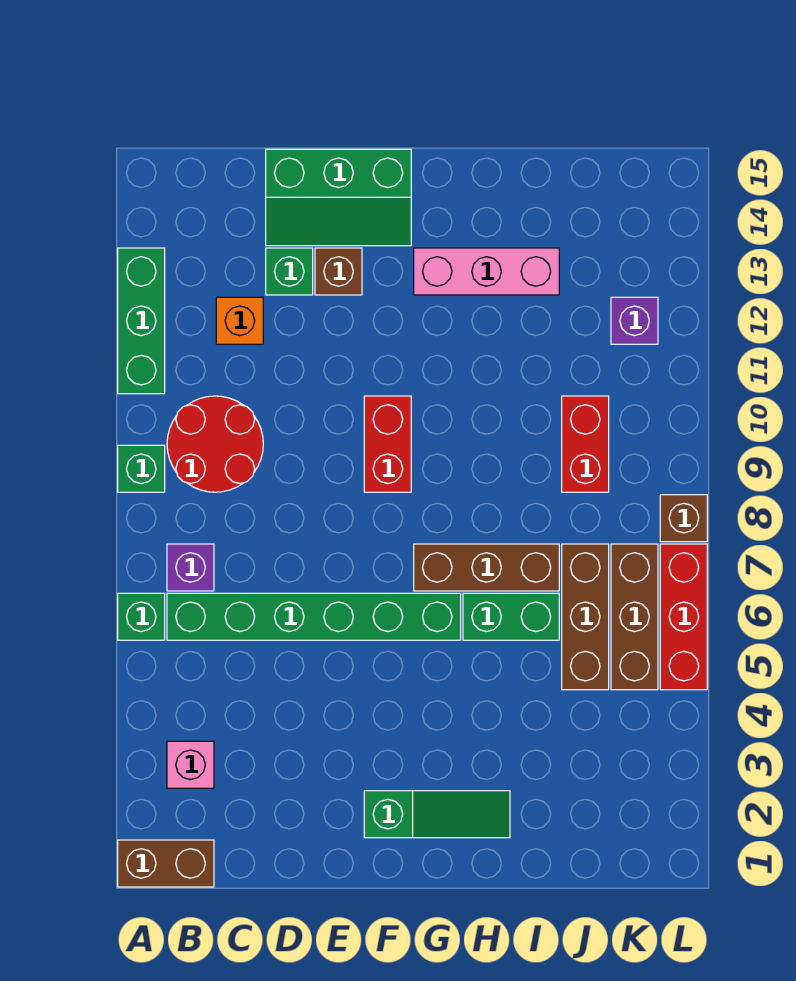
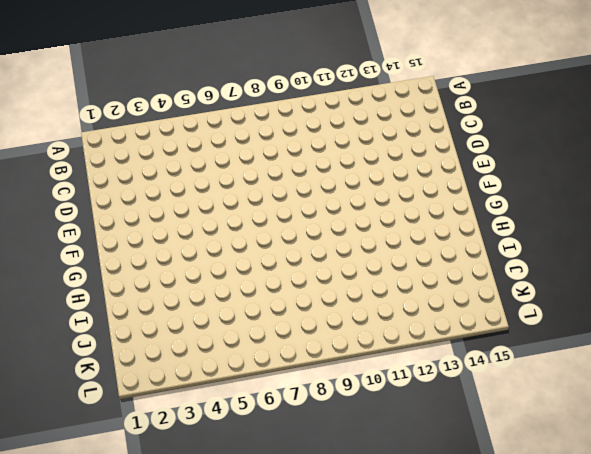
none -> brown brick A1:B1 level 1
none -> green brick A6 level 1
none -> green brick A9 level 1

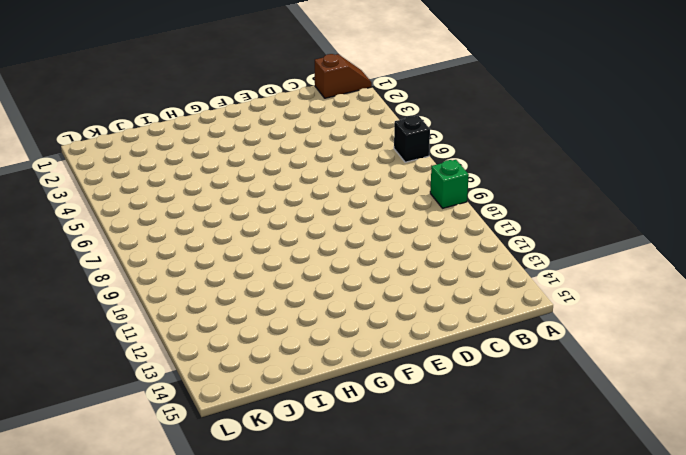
brown slope A1:B1 level 1 top B -> brown brick A1:B1 level 1
black brick A6 level 1 -> green brick A6 level 1
none -> green brick A11:A13 level 1
none -> pink brick B3 level 1
none -> green brick B6:G6 level 1

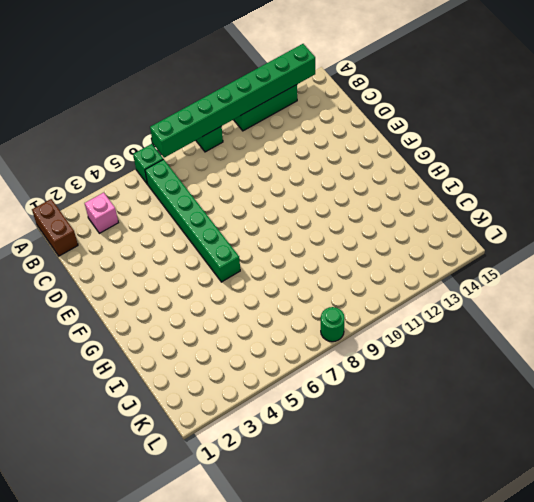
green brick A7:A14 level 2 -> none
green round brick L8 level 1 -> brown brick L8 level 1
none -> purple brick B7 level 1
none -> red round brick B9:C10 level 1
none -> orange brick C12 level 1

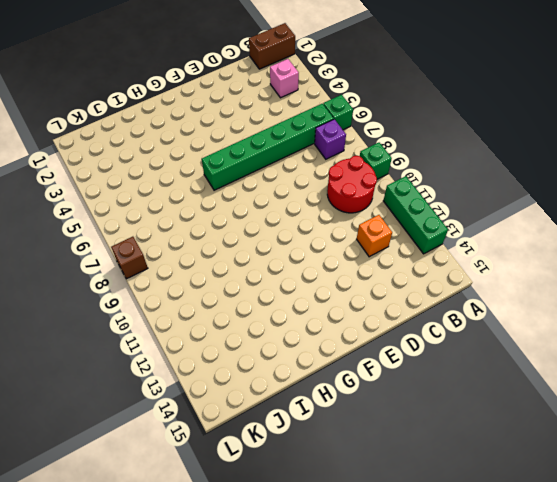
none -> green brick D13 level 1
none -> green slope D14:F15 level 1 top 15
none -> brown brick E13 level 1

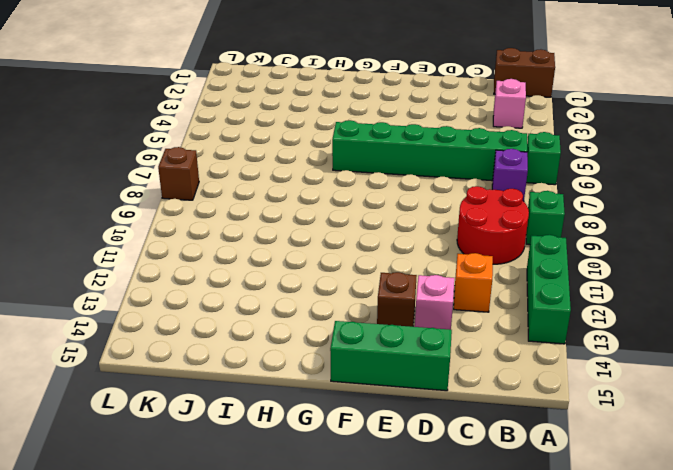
pink brick D13 level 1 -> green brick D13 level 1
none -> green slope F2:H2 level 1 top F
none -> red brick F9:F10 level 1
none -> brown brick G7:I7 level 1

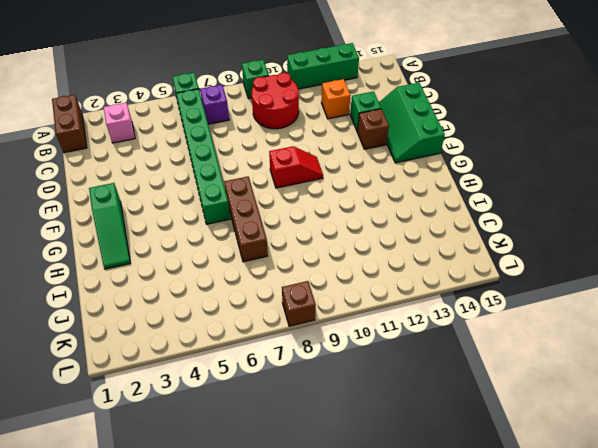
red slope F9:F10 level 1 top 9 -> red brick F9:F10 level 1
none -> pink brick G13:I13 level 1
none -> green brick H6:I6 level 1
none -> brown brick J5:J7 level 1

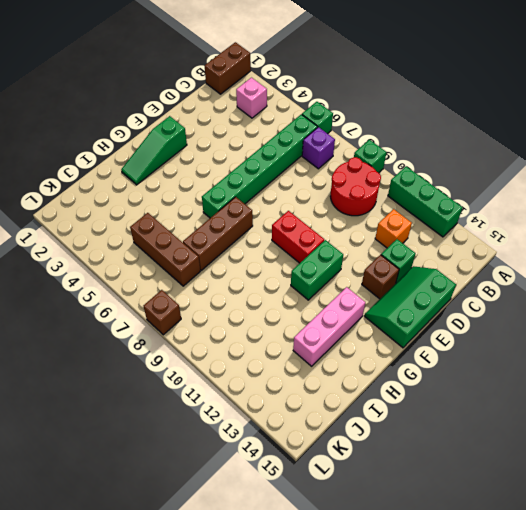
green brick F11:G11 level 1 -> green brick H6:I6 level 1
none -> red brick J9:J10 level 1
none -> brown brick K5:K7 level 1
none -> purple brick K12 level 1

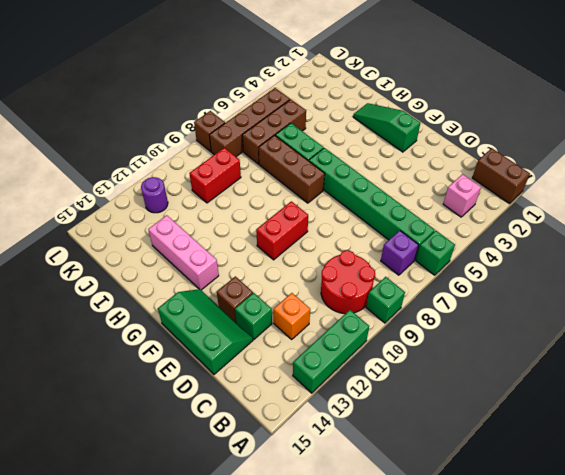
brown brick K5:K8 level 1 -> brown brick K5:K7 level 1
purple round brick K12 level 1 -> purple brick K12 level 1
none -> red brick L5:L7 level 1

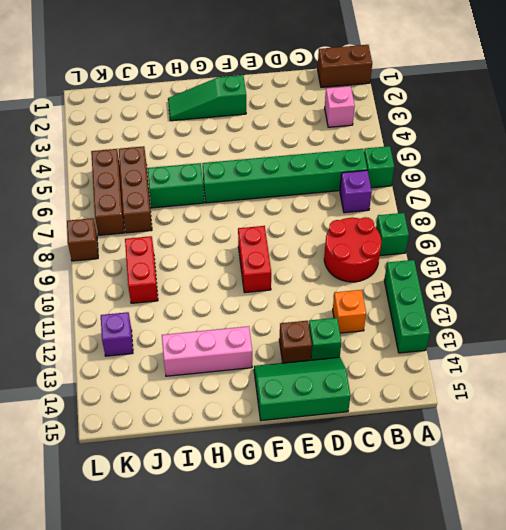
none -> brown brick G7:I7 level 1
none -> red brick L5:L7 level 1

